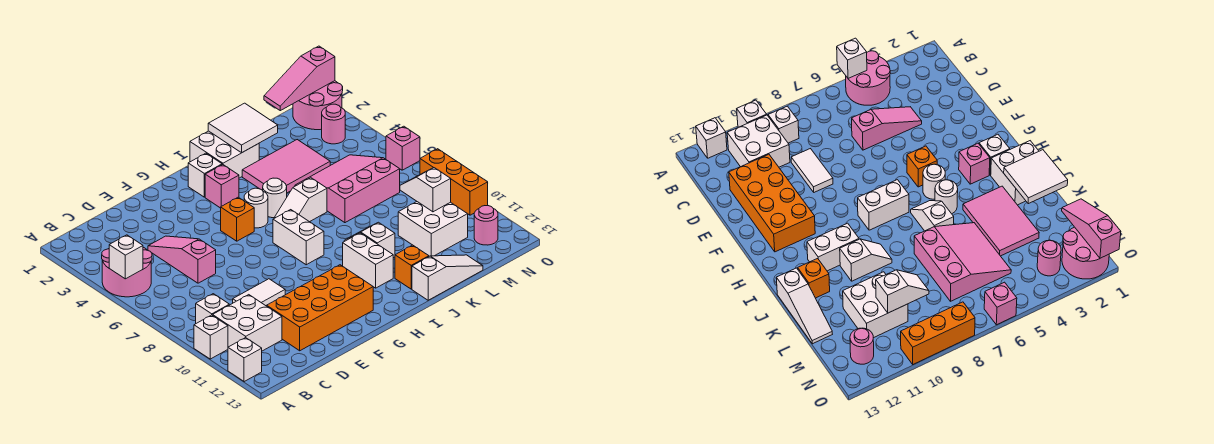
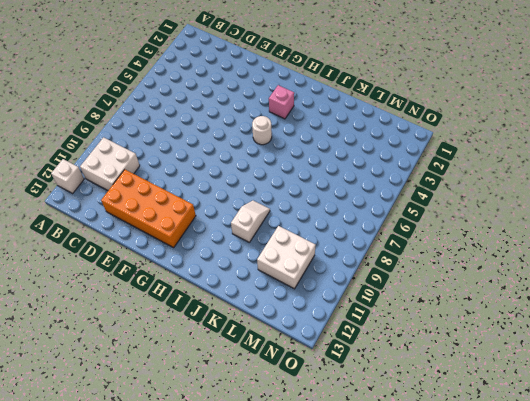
none -> pink round brick A4:B5 level 1
none -> white brick A10 level 1
none -> white brick B9 level 1
none -> pink slope D4:D6 level 1 top 6

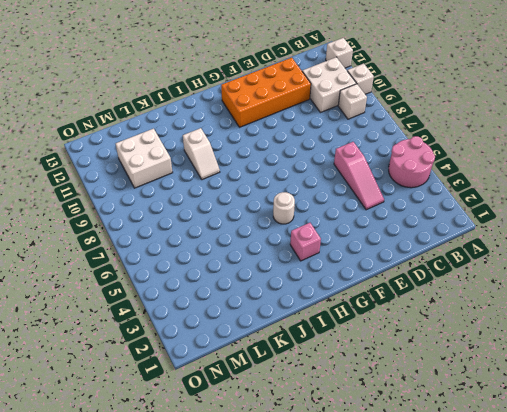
none -> white tile D9:E9 level 1
none -> orange brick G5 level 1
none -> white brick H2 level 1
none -> white brick H7:H8 level 1

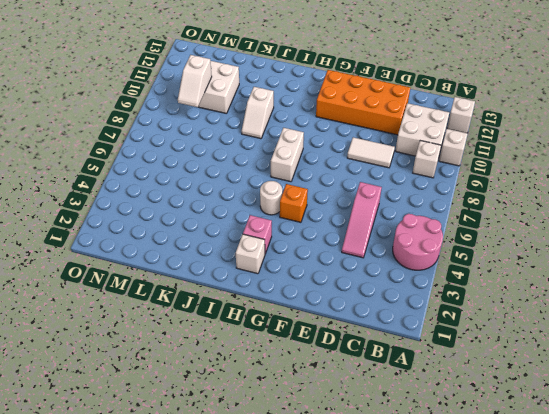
none -> white brick I1:J2 level 1
none -> white round brick I5 level 1
none -> white slope I6:J6 level 1 top J
none -> white brick I10:I11 level 1

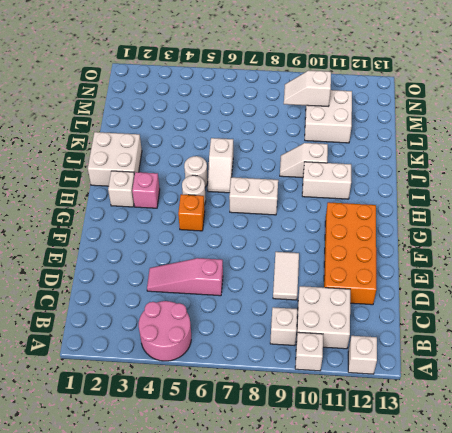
none -> pink tile J3:L4 level 1
none -> orange brick J12 level 1
none -> white slope J13:L13 level 1 top J
none -> pink slope K5:M7 level 1 top 7

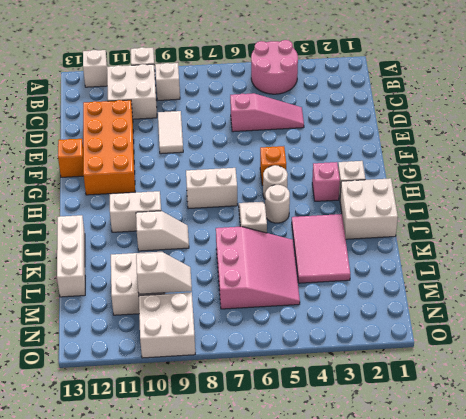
orange brick F13 level 1 -> orange brick J12 level 1
white brick J13:L13 level 1 -> white slope J13:L13 level 1 top J
white brick N9:O10 level 1 -> orange brick O8:O10 level 1
none -> pink round brick N1:O2 level 1
none -> pink round brick N3 level 1
none -> pink round brick N12 level 1
none -> pink brick O6 level 1

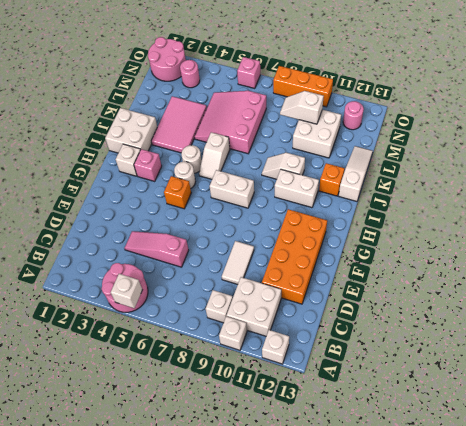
none -> white tile J1:K2 level 2
none -> pink slope M1:O1 level 2 top O

